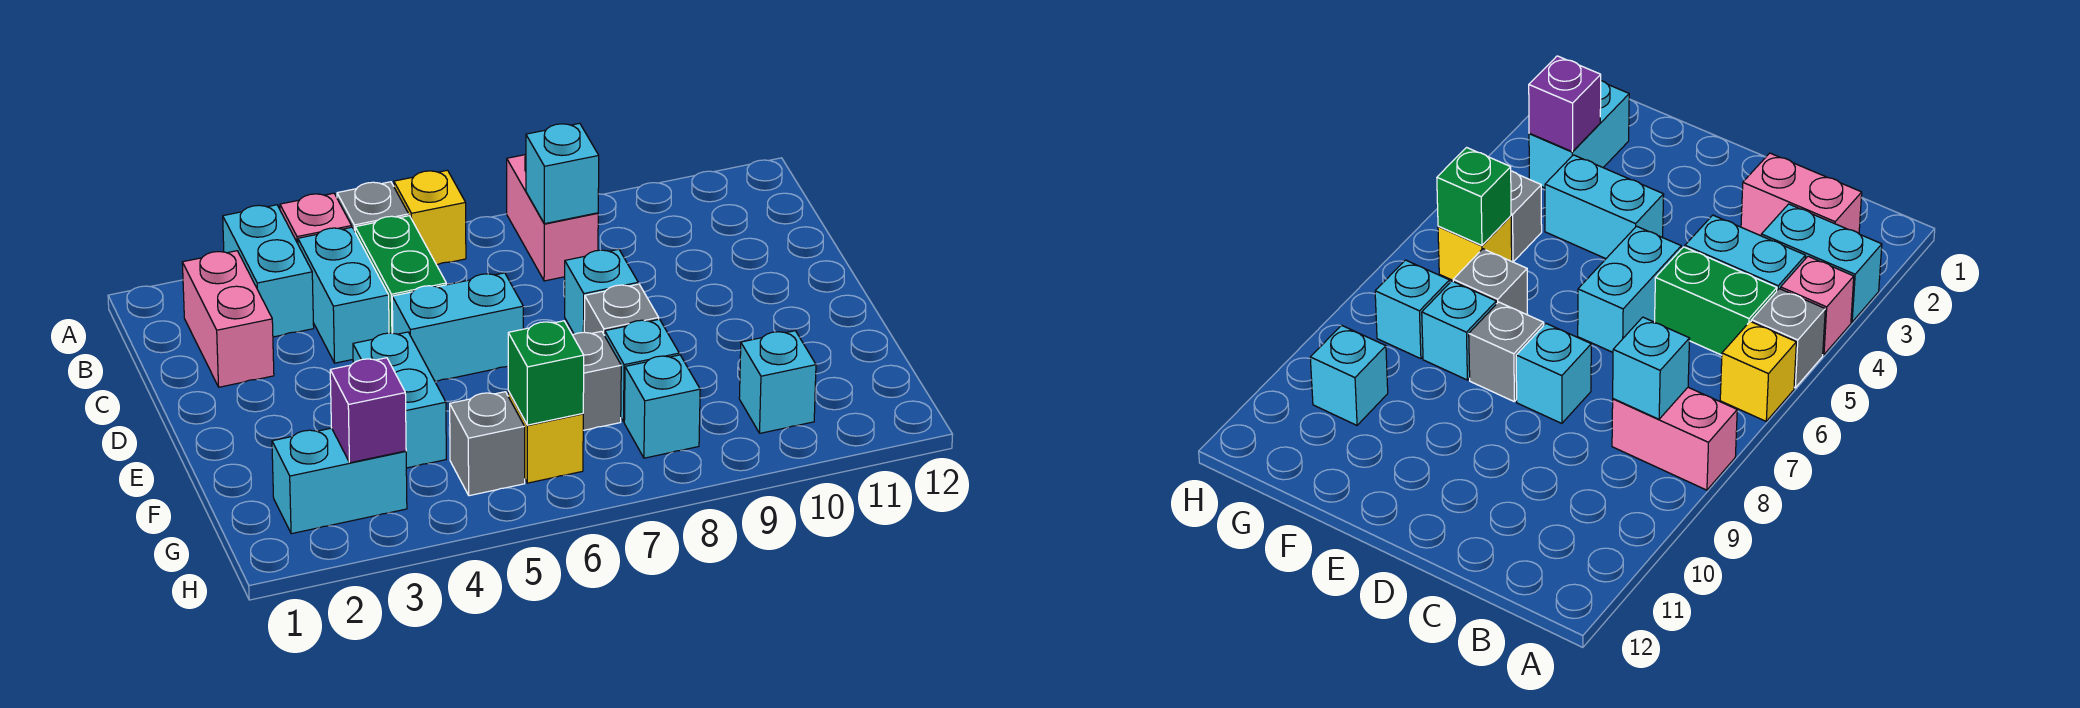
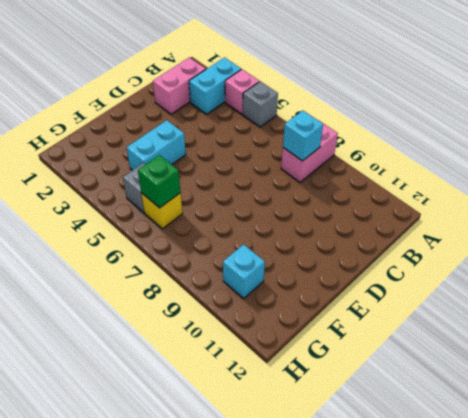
none -> yellow brick A6 level 1
none -> cyan brick B4:C4 level 1
none -> green brick B5:C5 level 1

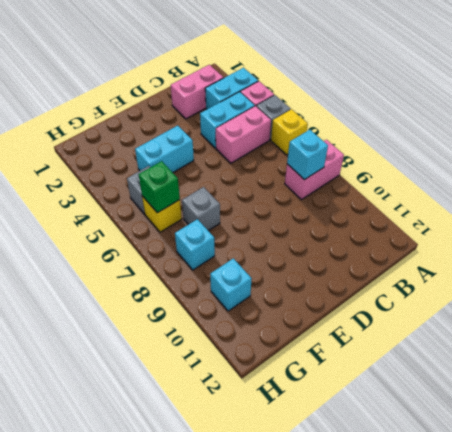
pink brick B5:C5 level 1 -> green brick B5:C5 level 1
none -> cyan brick D5:D6 level 1
none -> cyan brick D8 level 1
none -> grey brick E8 level 1

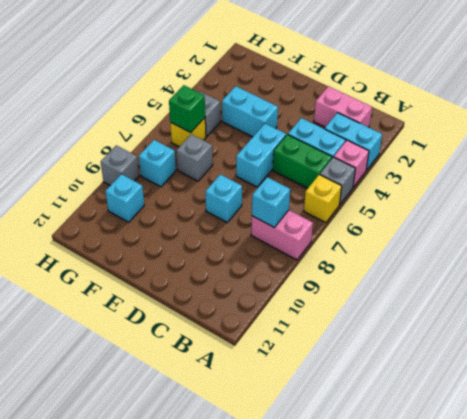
grey brick H9 level 1 -> grey brick E8 level 1
none -> cyan brick F8 level 1
none -> cyan brick G2:G3 level 1
none -> purple brick G3 level 2

